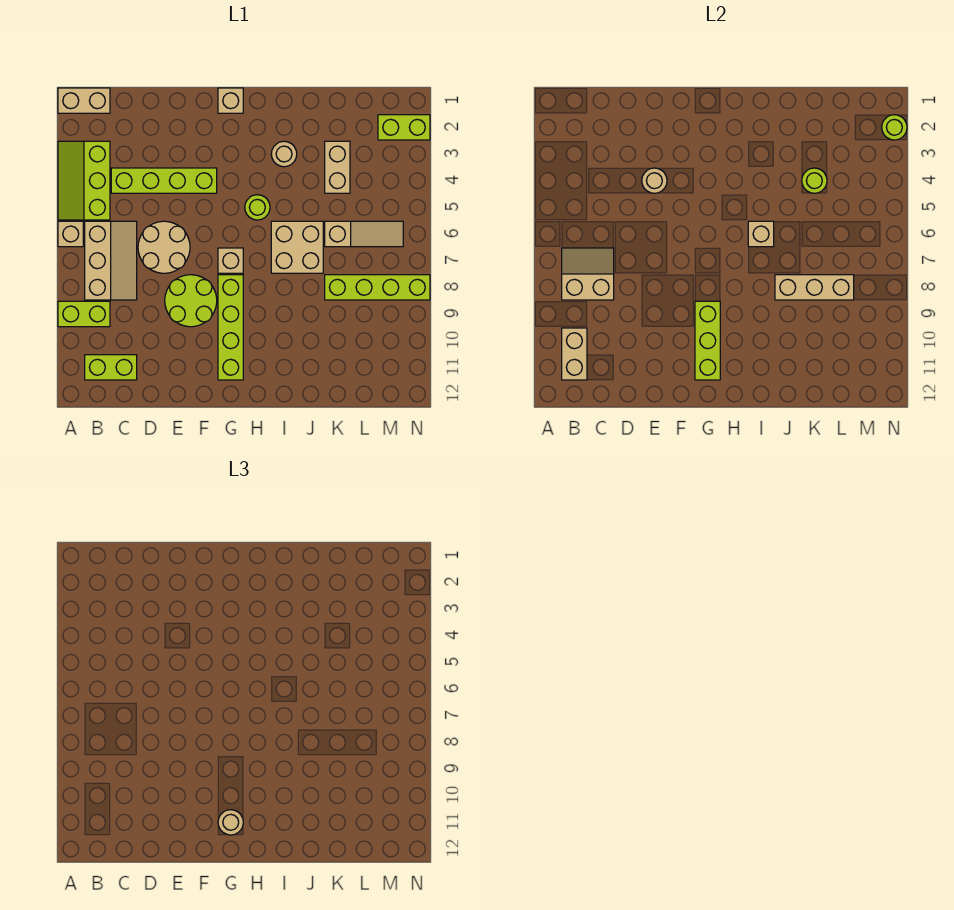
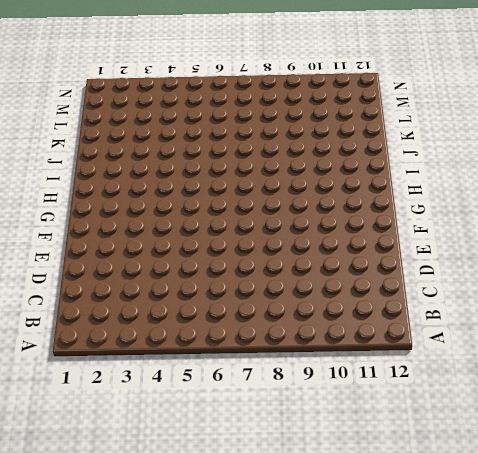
none -> tan brick A1:B1 level 1
none -> lime slope A3:B5 level 1 top B
none -> tan brick A6 level 1

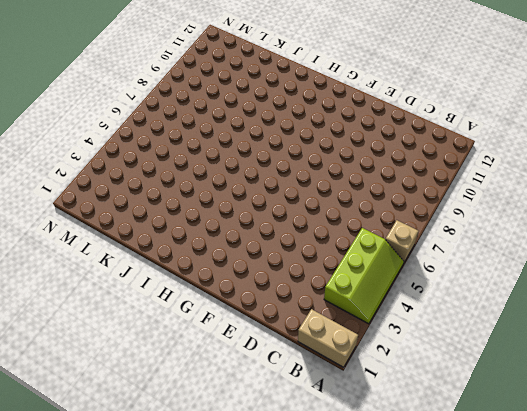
none -> lime brick A9:B9 level 1
none -> tan slope B6:C8 level 1 top B
none -> lime brick B11:C11 level 1

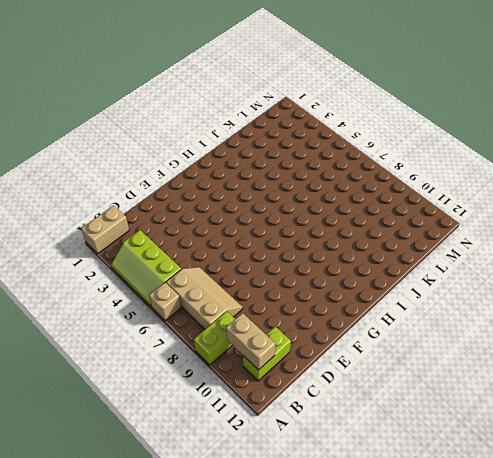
none -> lime brick C4:F4 level 1
none -> tan round brick D6:E7 level 1
none -> lime round brick E8:F9 level 1

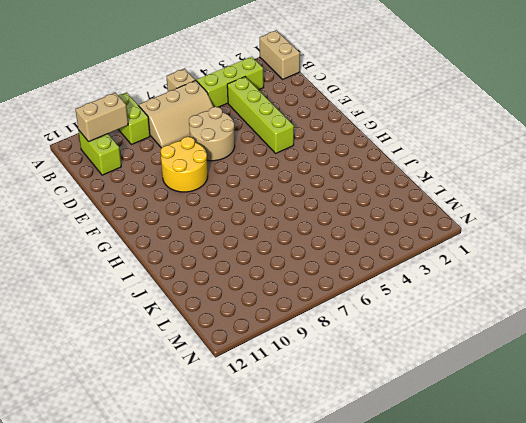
yellow round brick E8:F9 level 1 -> lime round brick E8:F9 level 1
none -> tan brick G1 level 1
none -> tan brick G7 level 1
none -> lime brick G8:G11 level 1

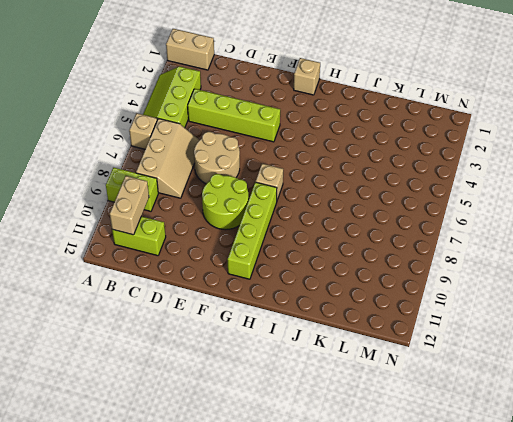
none -> lime round brick H5 level 1
none -> tan round brick I3 level 1
none -> tan brick I6:J7 level 1

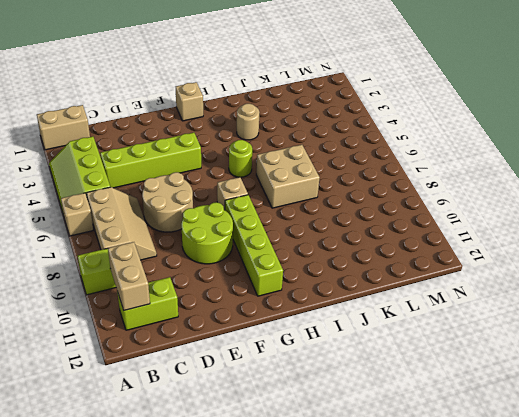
none -> tan brick K3:K4 level 1
none -> tan slope K6:M6 level 1 top K
none -> lime brick K8:N8 level 1

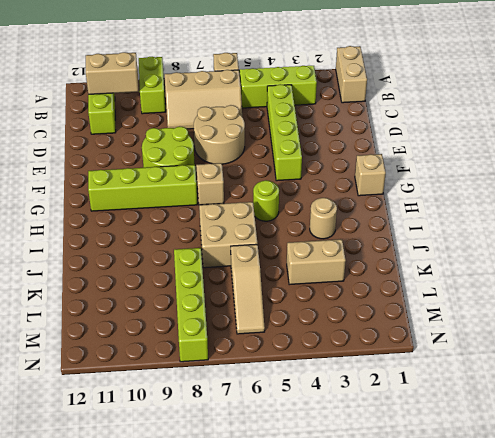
none -> lime brick M2:N2 level 1
none -> tan slope B7:C8 level 2 top 8
none -> tan round brick E4 level 2

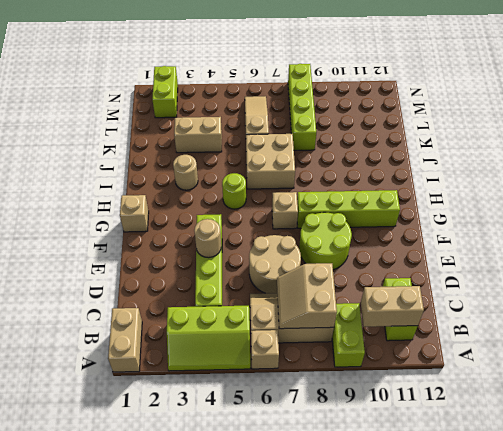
none -> lime brick G9:G11 level 2
none -> tan brick I6 level 2
none -> tan brick J8:L8 level 2

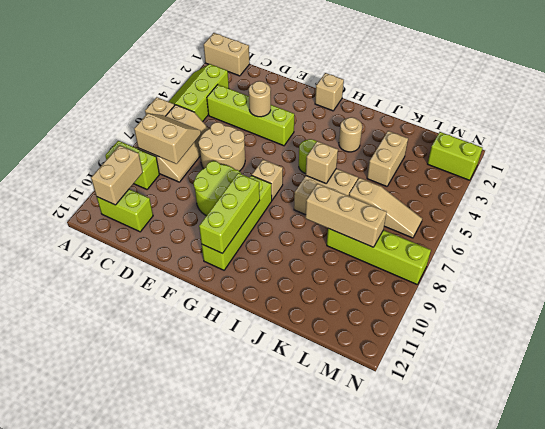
none -> lime round brick K4 level 2
none -> lime round brick N2 level 2
none -> tan round brick G11 level 3

